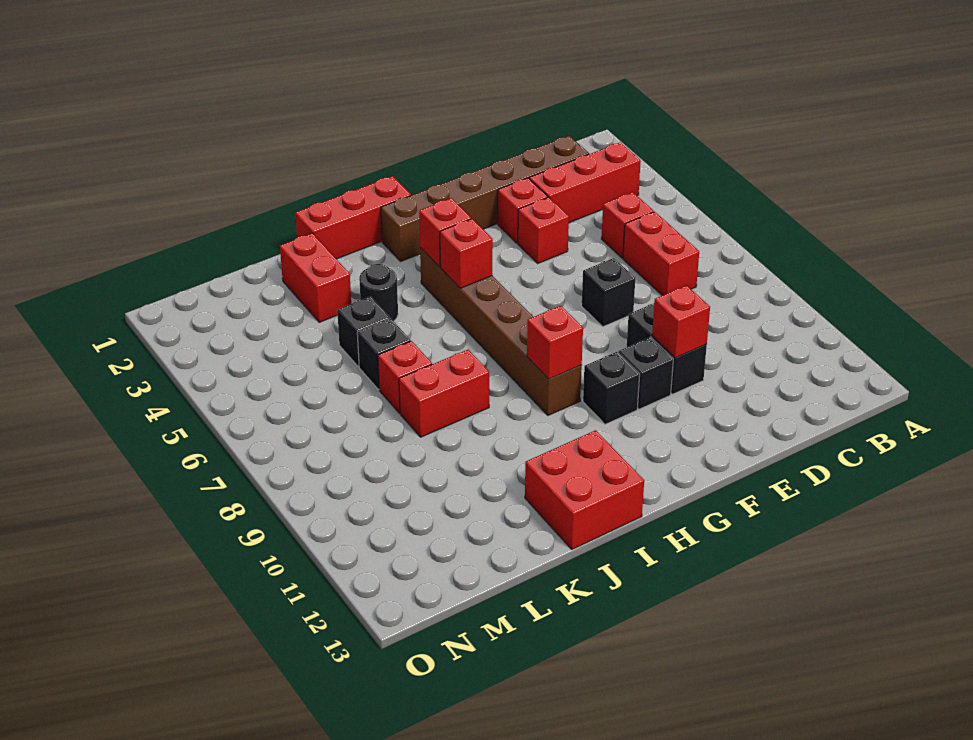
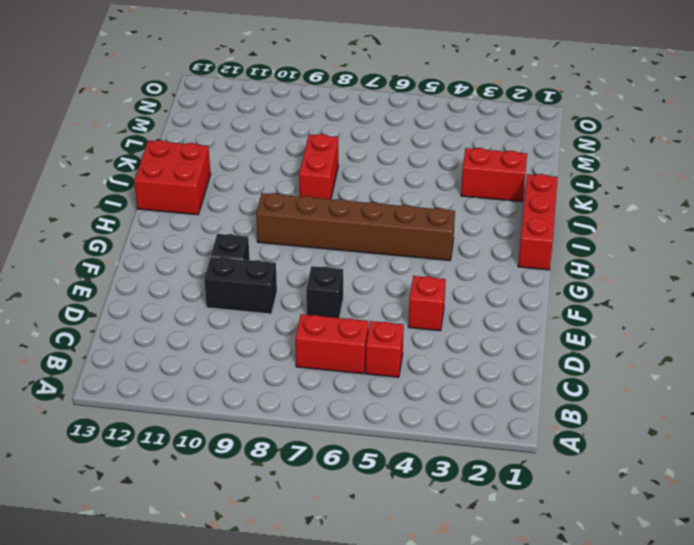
none -> red brick B3:D3 level 1
none -> brown brick C2:H2 level 1
none -> red brick E3 level 1

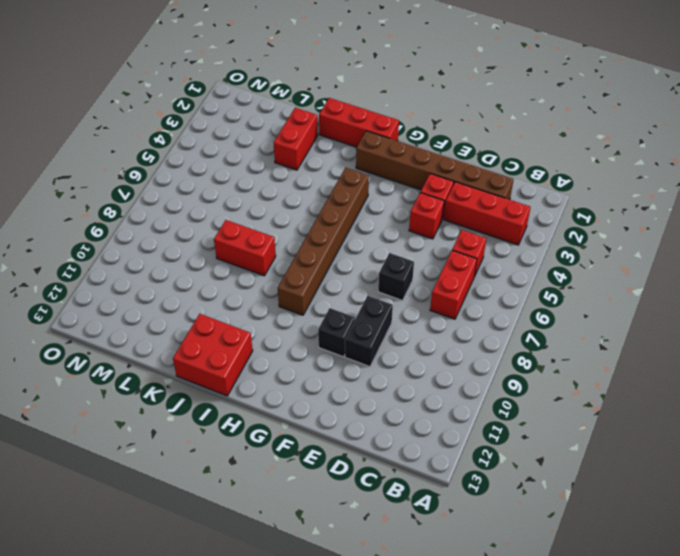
none -> black brick G10 level 1
none -> black round brick J4 level 1
none -> black brick K5 level 1

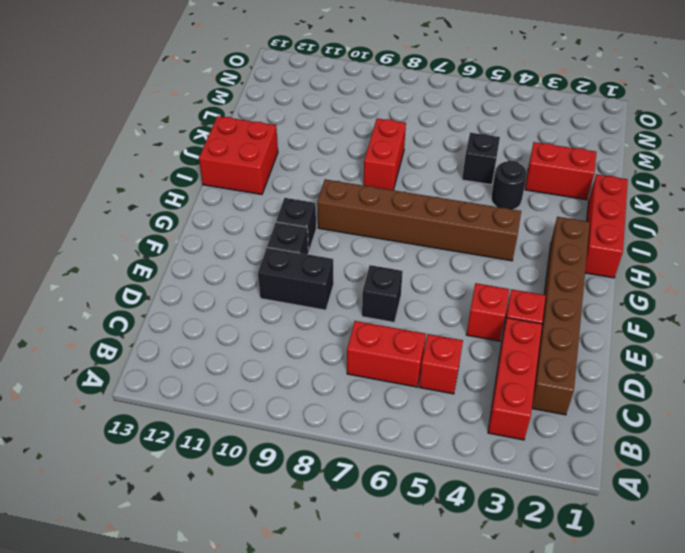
none -> black brick K6 level 1
none -> red brick K7 level 1
none -> red brick E10 level 2

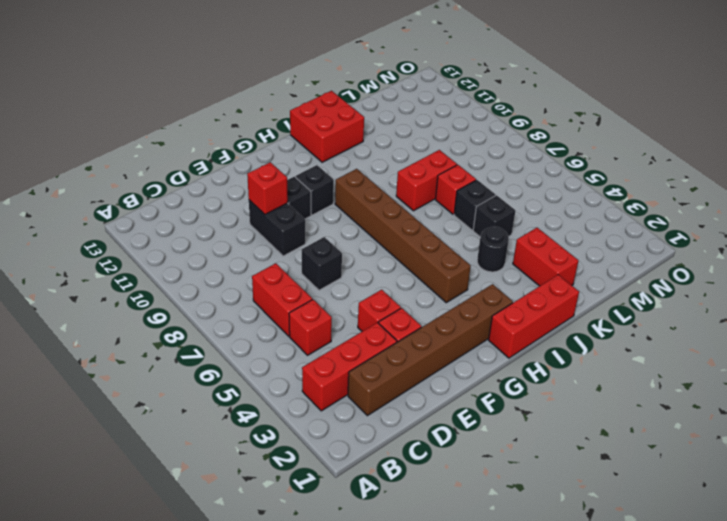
none -> red brick H4 level 2
none -> red brick H5 level 2
none -> red brick H9 level 2

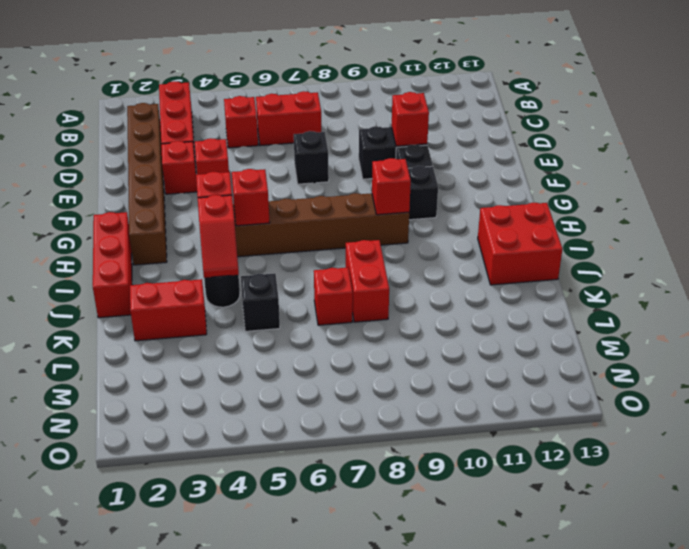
red slope I4:J4 level 2 top I -> none
none -> black brick K6 level 1

